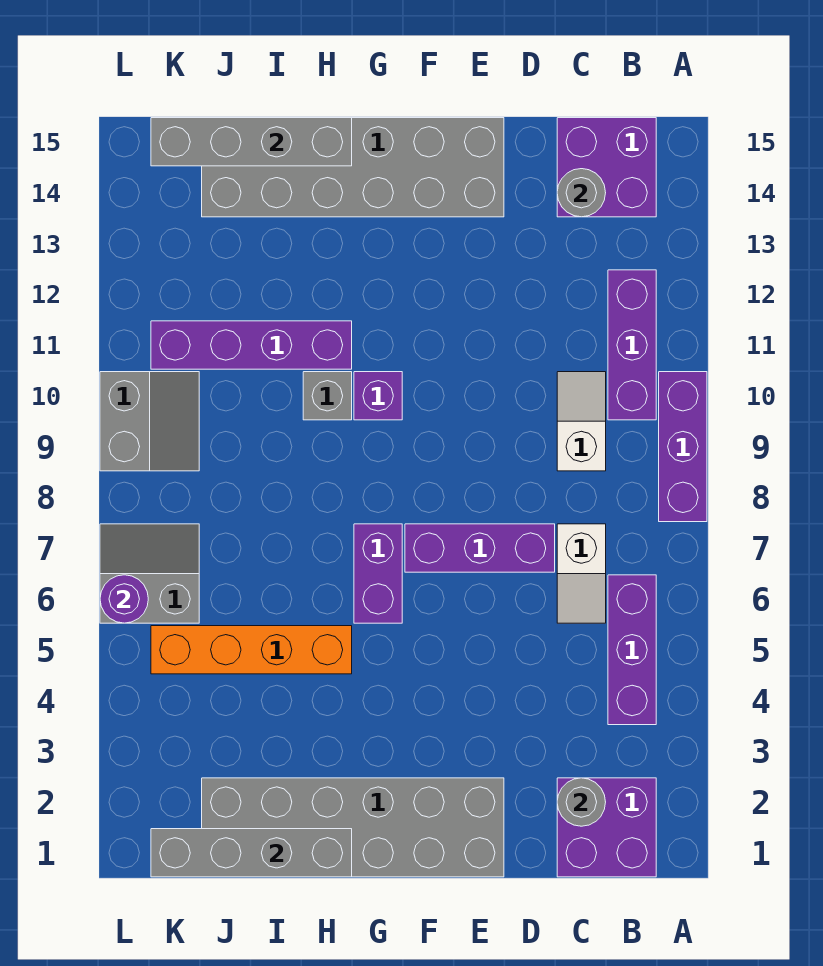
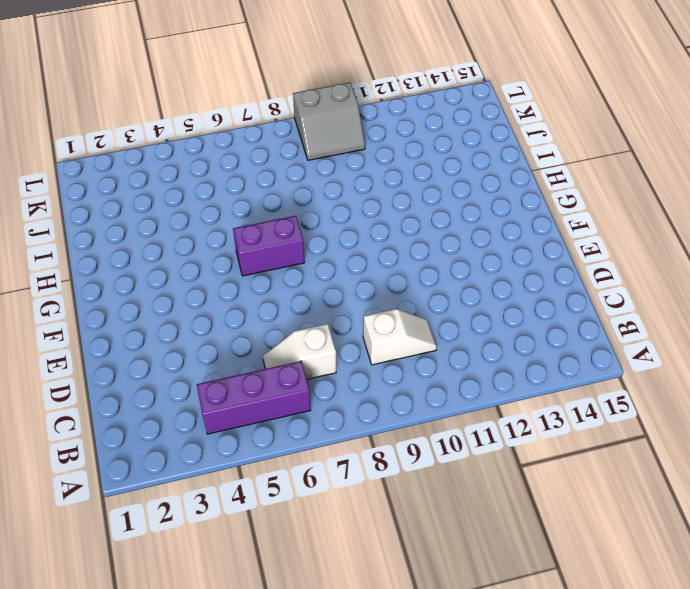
none -> purple brick A8:A10 level 1
none -> purple brick B1:C2 level 1
none -> purple brick B10:B12 level 1

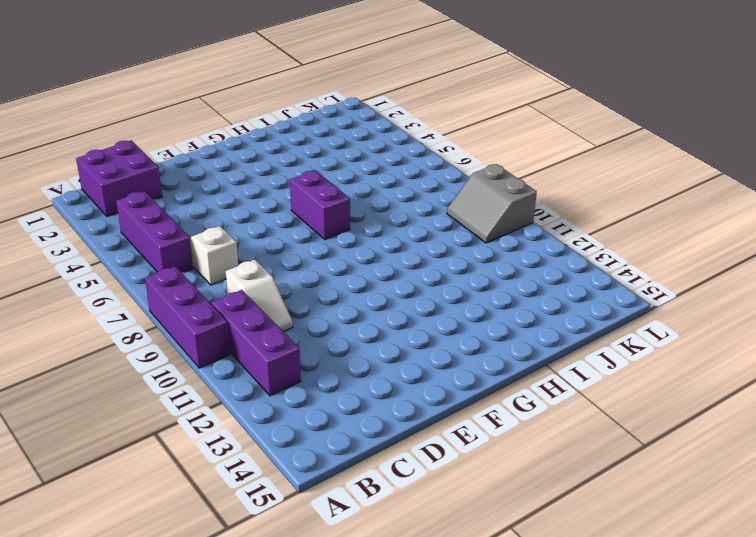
none -> purple brick B14:C15 level 1
none -> purple brick D7:F7 level 1
none -> grey brick E1:J2 level 1

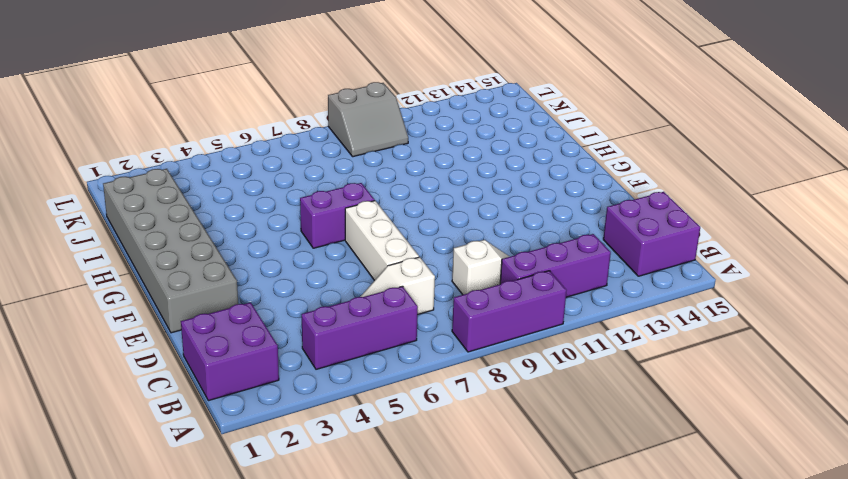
white brick D7:F7 level 1 -> purple brick D7:F7 level 1
none -> grey brick E14:J15 level 1
none -> purple brick G10 level 1
none -> orange brick H5:K5 level 1

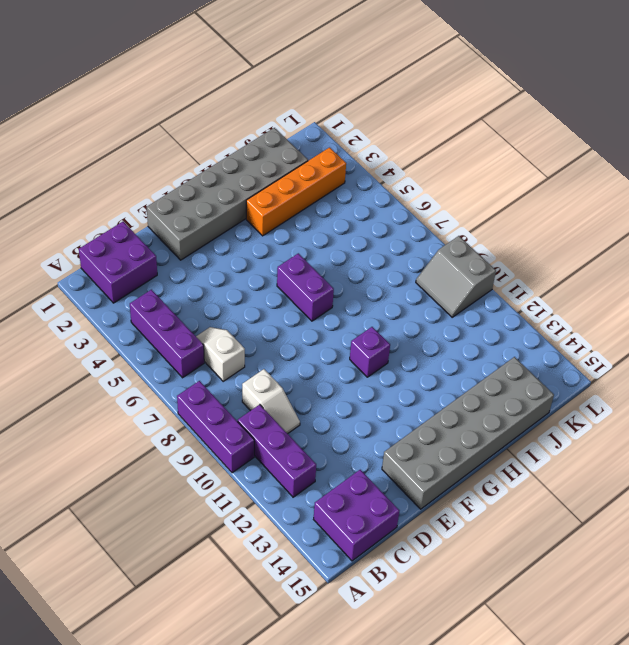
orange brick H3:K3 level 1 -> orange brick H5:K5 level 1
none -> purple brick D7:F7 level 1
none -> grey brick H10 level 1
none -> purple brick H11:K11 level 1

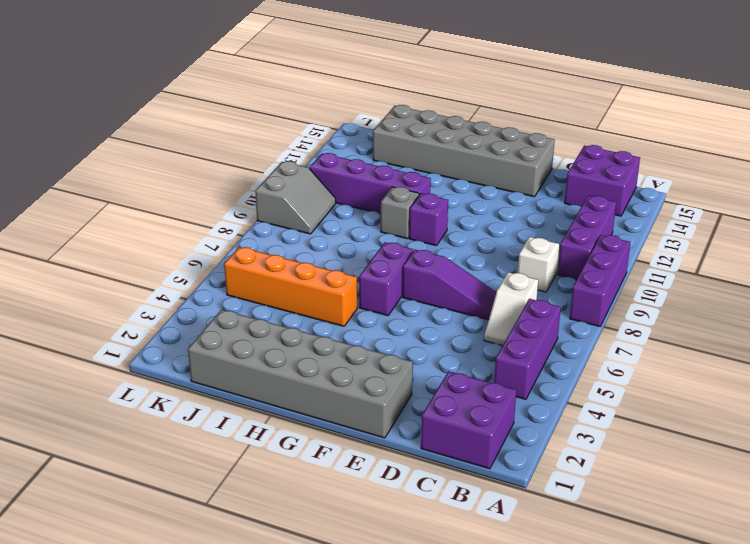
purple slope D7:F7 level 1 top F -> purple brick D7:F7 level 1
none -> grey slope K6:L7 level 1 top 6
none -> grey round brick C2 level 2
none -> grey round brick C14 level 2

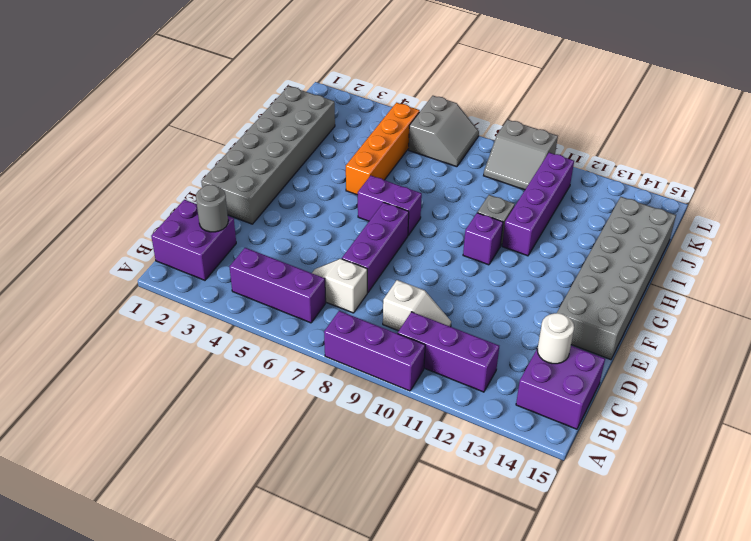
white round brick C14 level 2 -> grey round brick C14 level 2
none -> grey brick H1:K1 level 2
none -> grey brick H15:K15 level 2
none -> purple round brick L6 level 2

